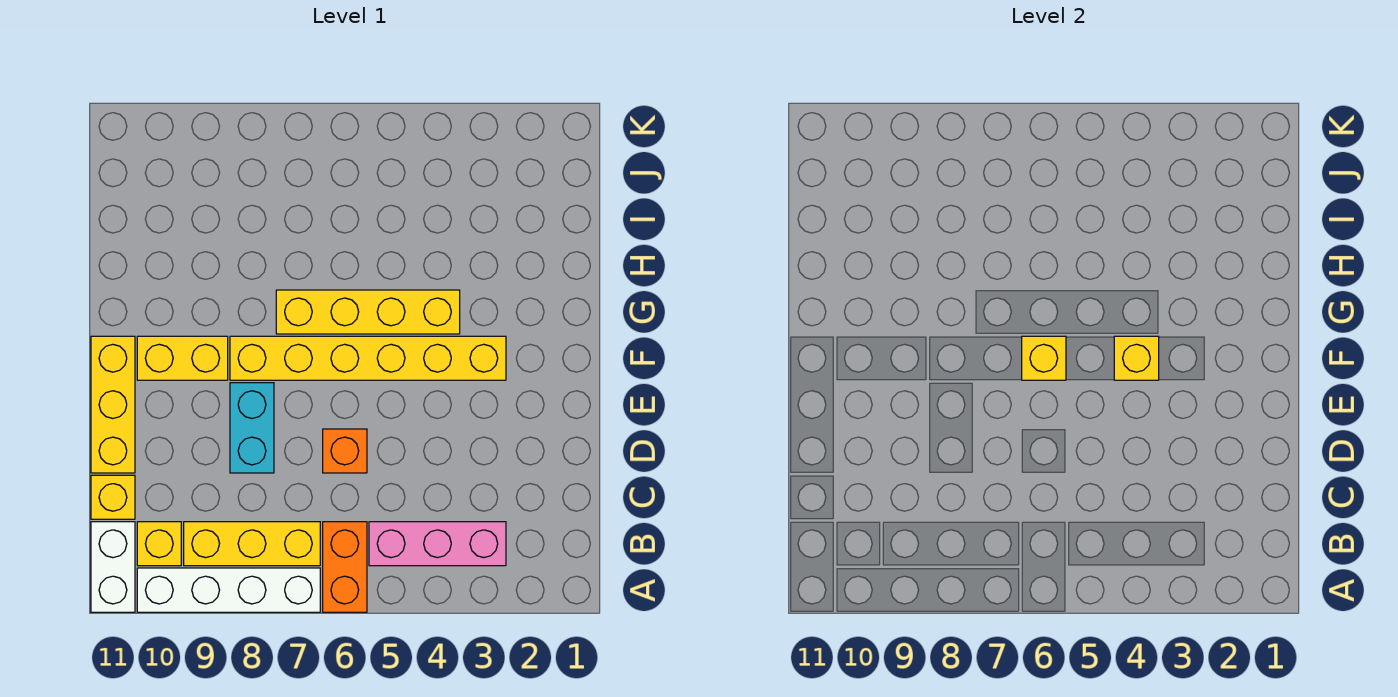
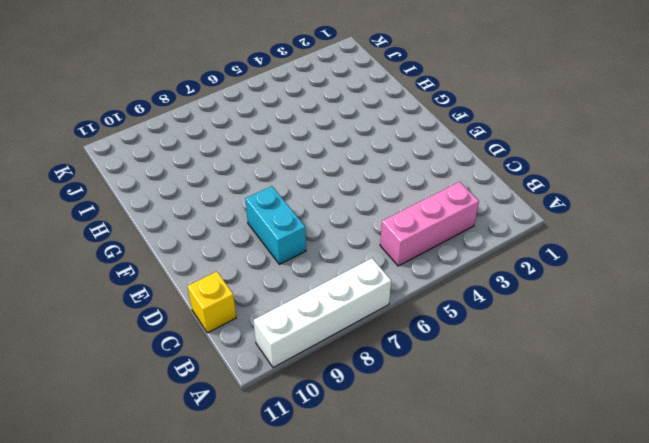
none -> orange brick A6:B6 level 1
none -> white brick A11:B11 level 1
none -> yellow brick B7:B9 level 1

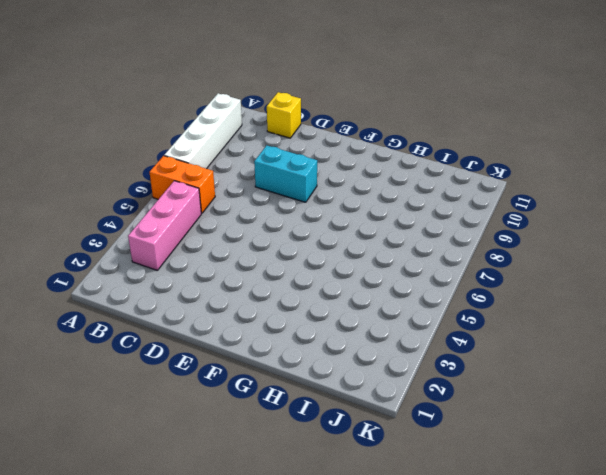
none -> white brick A11:B11 level 1
none -> yellow brick B7:B9 level 1
none -> yellow brick B10 level 1

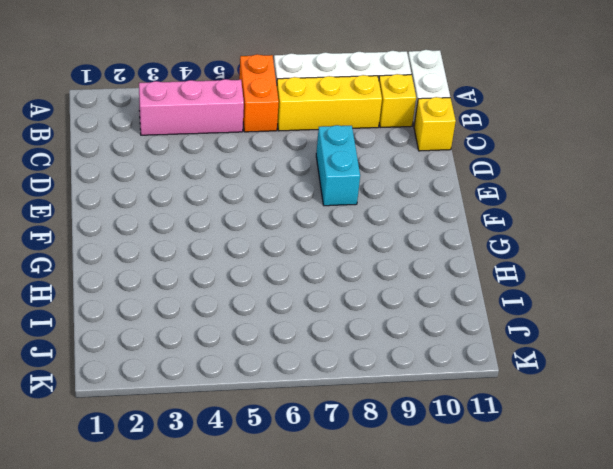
none -> orange brick D6 level 1
none -> yellow brick D11:F11 level 1
none -> yellow brick F3:F8 level 1

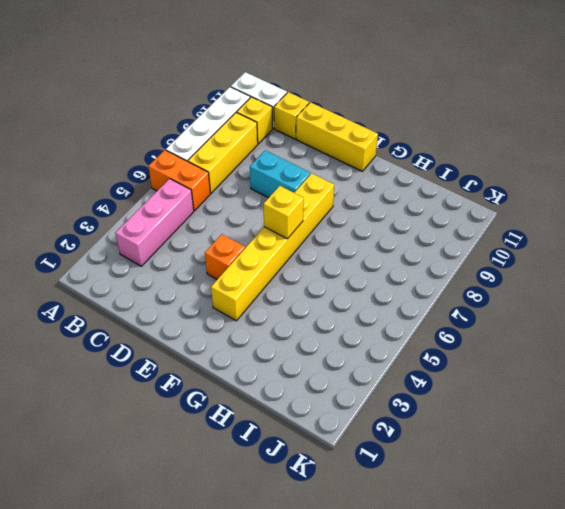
orange brick E4 level 1 -> orange brick D6 level 1
none -> yellow brick F9:F10 level 1
none -> yellow brick G4:G7 level 1
none -> yellow brick F4 level 2

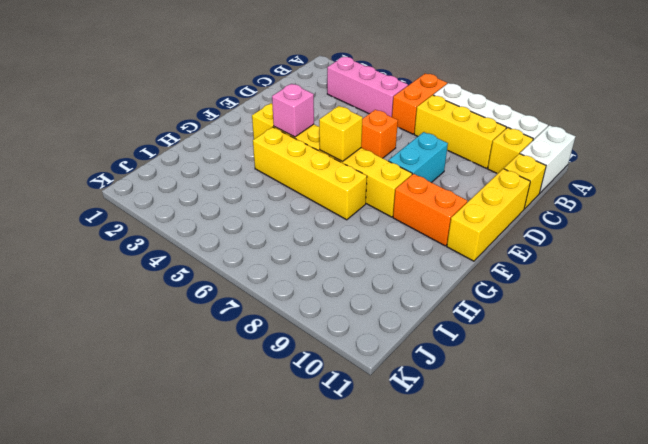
pink brick F4 level 2 -> yellow brick F4 level 2
orange brick F9:F10 level 1 -> yellow brick F9:F10 level 1

